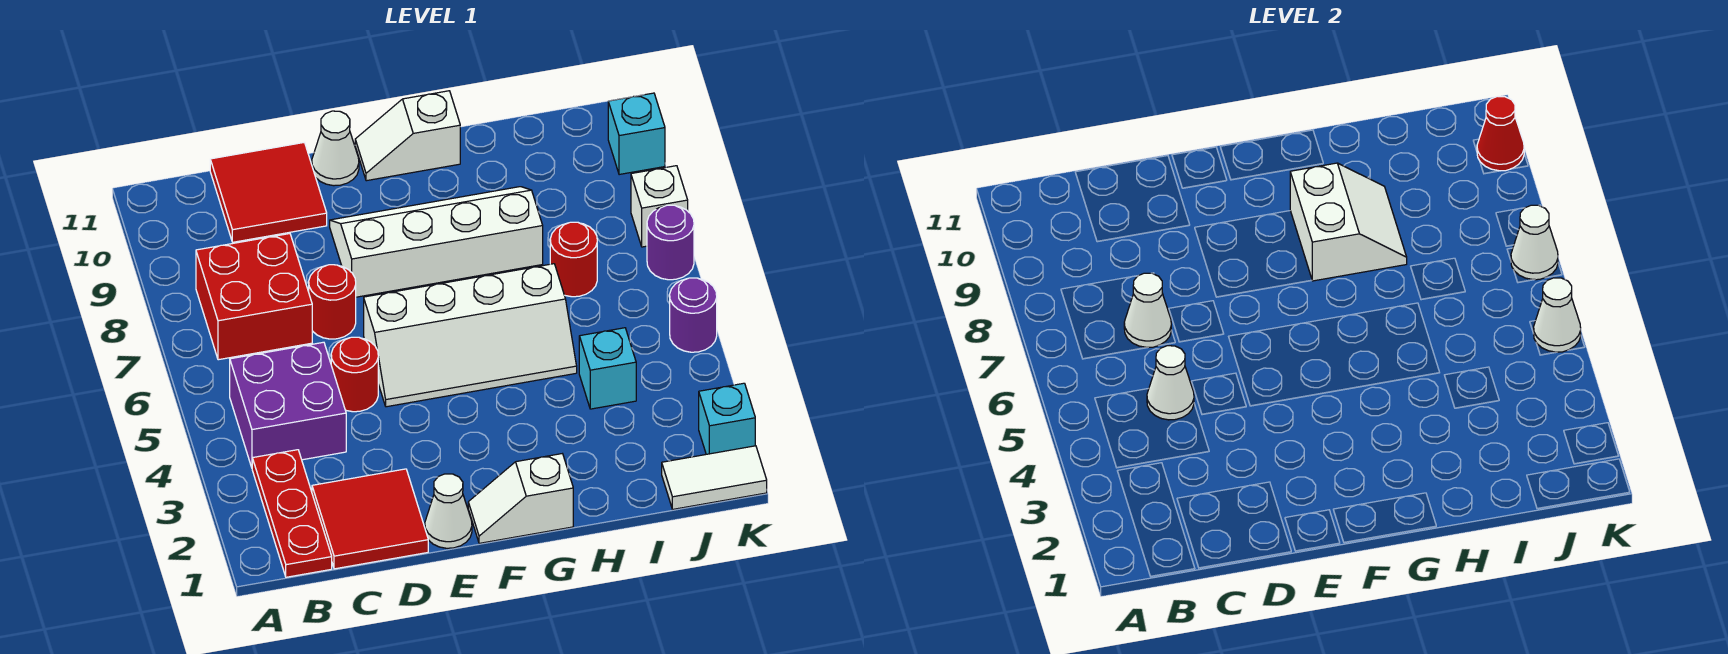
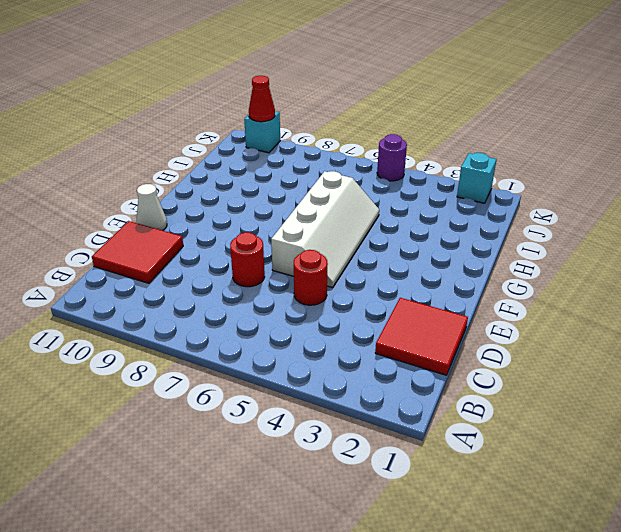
none -> red plate B1:B3 level 1
none -> purple brick B4:C5 level 1
none -> red brick B7:C8 level 1

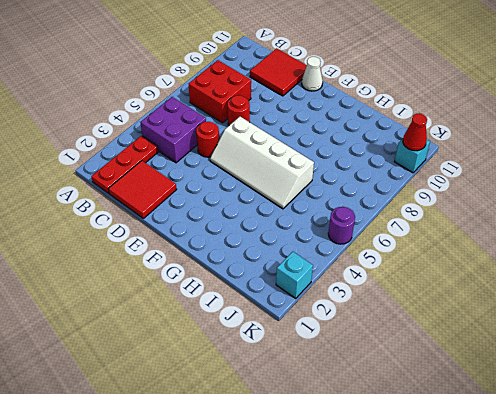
none -> white cone E1 level 1
none -> white slope E8:H9 level 1 top 8
none -> white slope F1:G1 level 1 top G

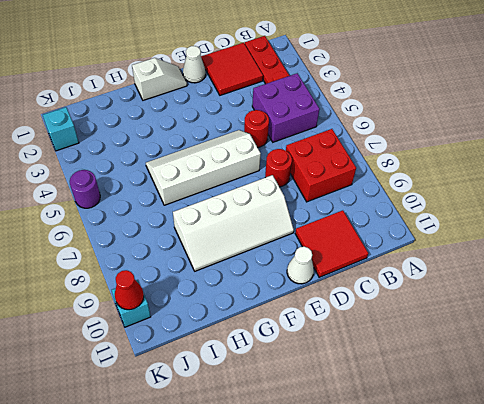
none -> white slope F11:G11 level 1 top G
none -> cyan brick I4 level 1
none -> red round brick I7 level 1

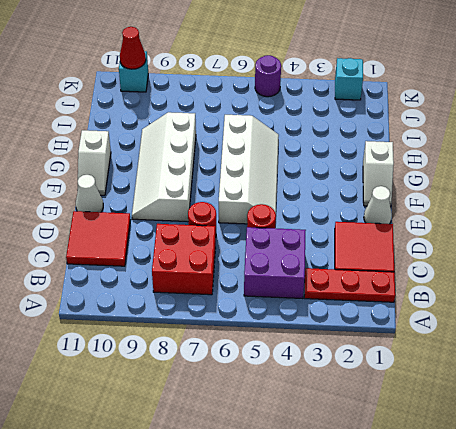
none -> cyan brick I4 level 1
none -> red round brick I7 level 1
none -> white tile J1:K1 level 1

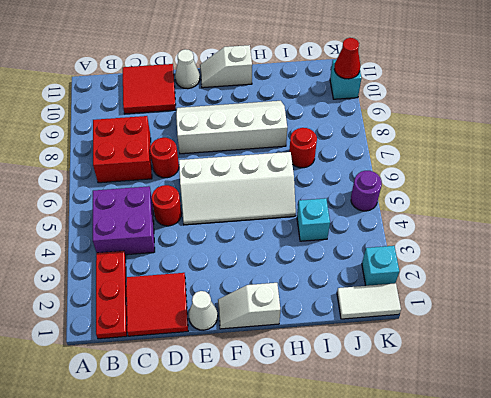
none -> purple round brick K7 level 1
none -> white brick K8 level 1
none -> white cone C5 level 2

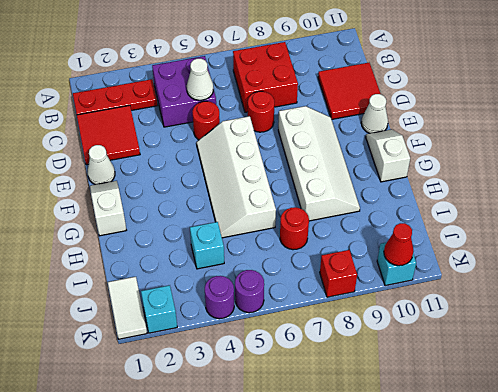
purple round brick K4 level 1 -> purple round brick K7 level 1
red brick K8 level 1 -> white brick K8 level 1
none -> white cone C7 level 2
none -> white slope G8:H9 level 2 top G
none -> white cone K5 level 2

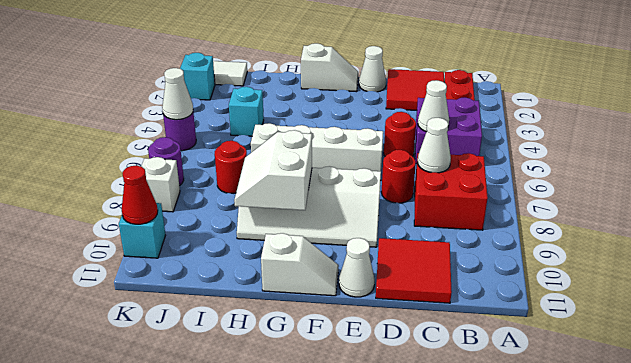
none -> white cone K7 level 2

